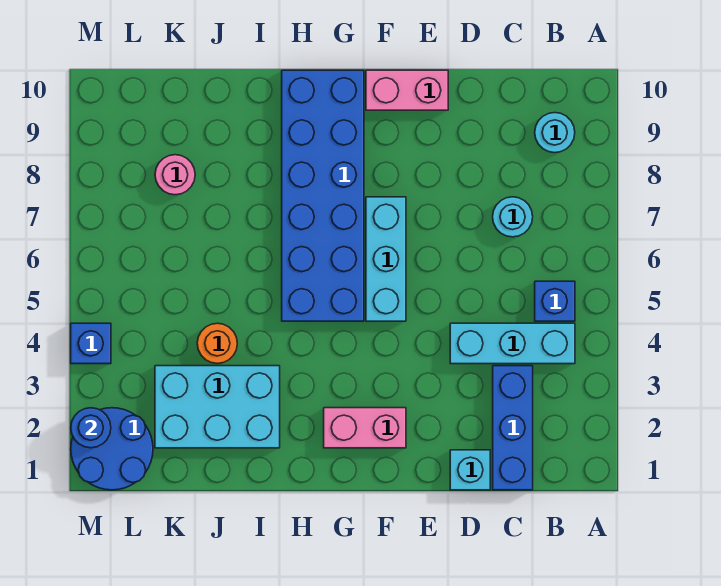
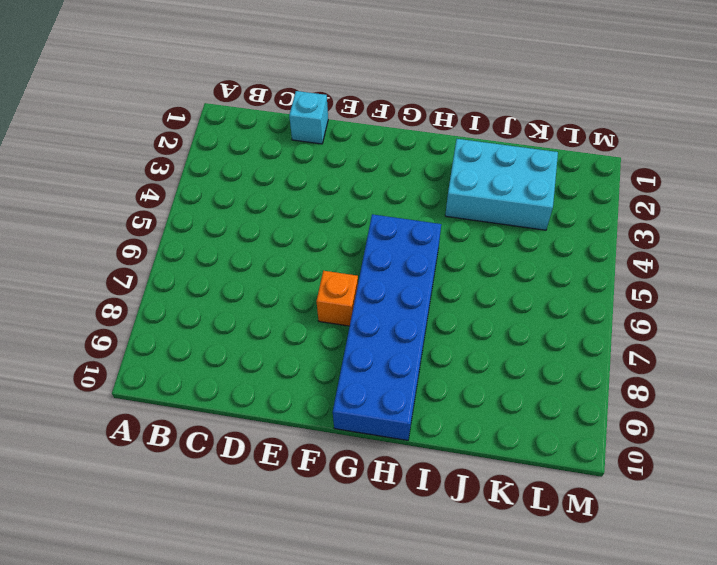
orange brick F7 level 1 -> cyan brick F5:F7 level 1
none -> cyan brick B4:D4 level 1
none -> blue brick B5 level 1
none -> cyan round brick B9 level 1

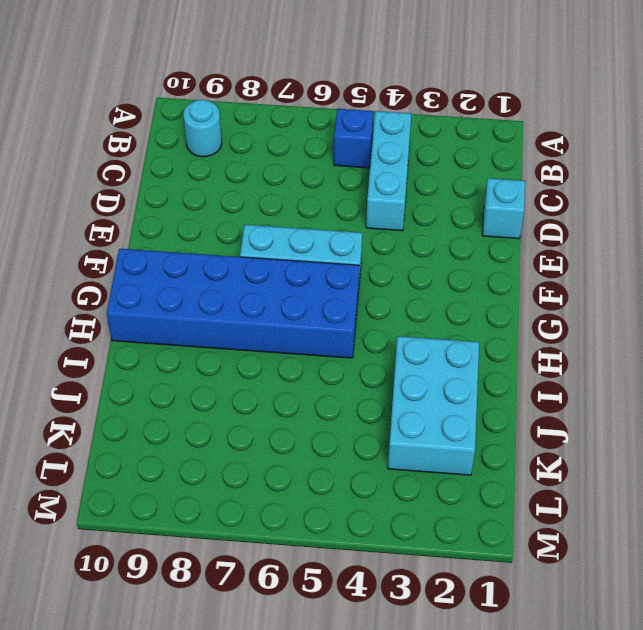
none -> blue brick C1:C3 level 1
none -> cyan round brick C7 level 1
none -> pink brick E10:F10 level 1

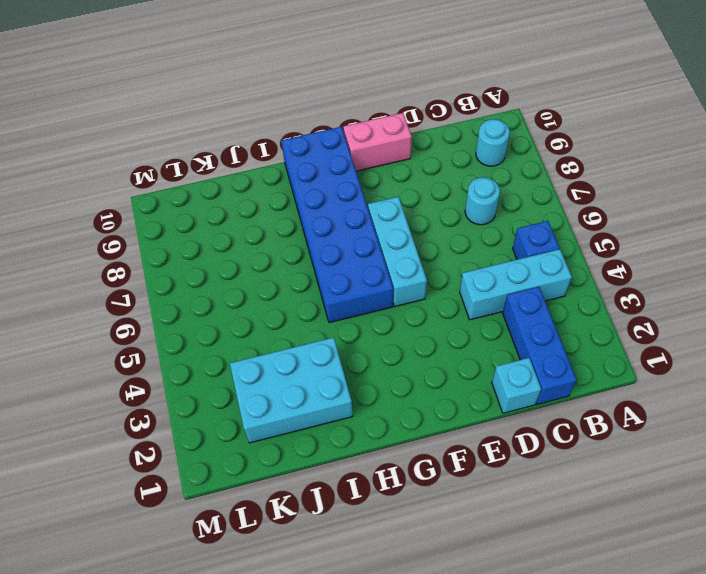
none -> pink brick F2:G2 level 1
none -> orange round brick J4 level 1
none -> pink round brick K8 level 1

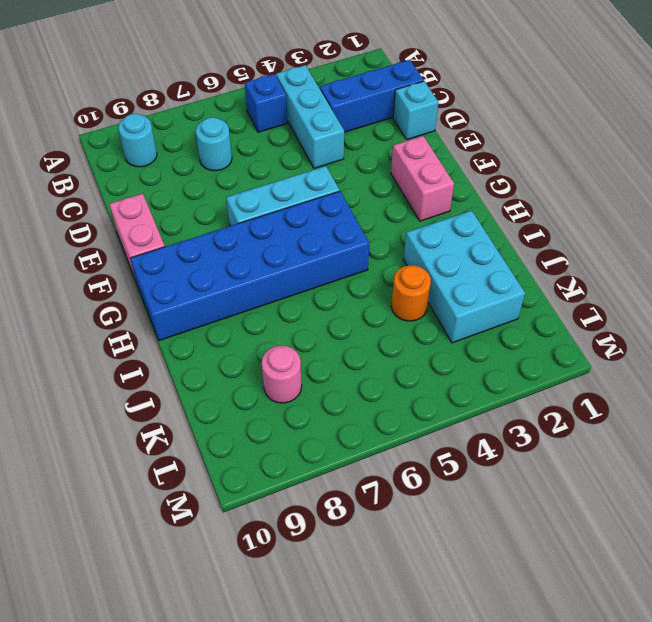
none -> blue round brick L1:M2 level 1
none -> blue brick M4 level 1
none -> blue round brick M2 level 2

